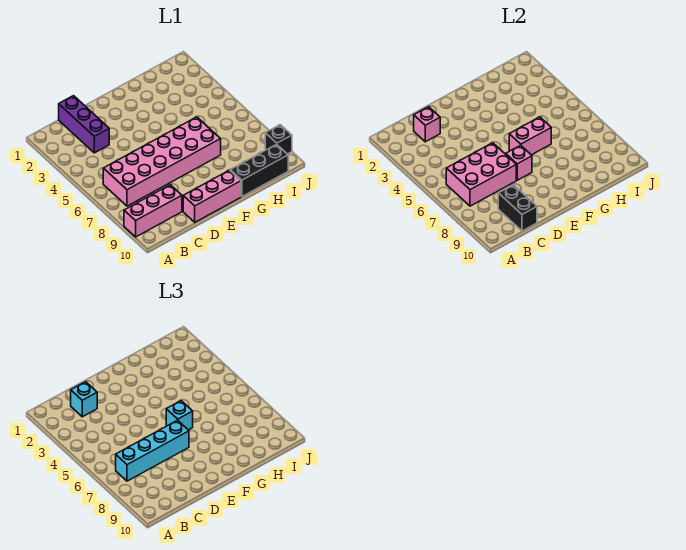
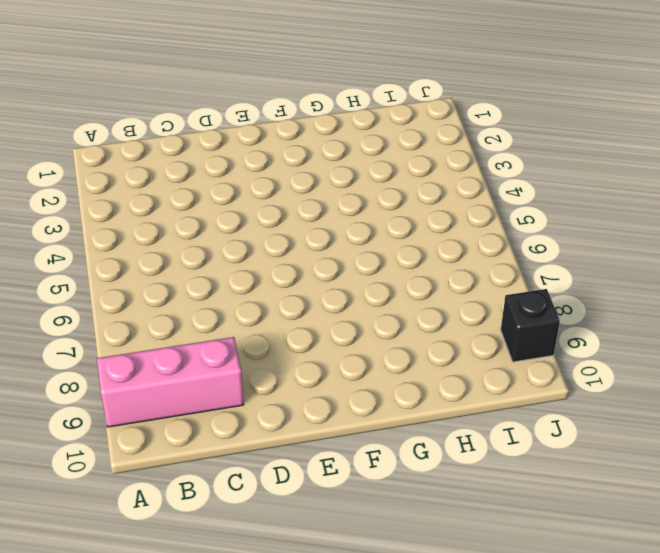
none -> pink brick B6:G7 level 1
none -> purple brick C1:C3 level 1
none -> pink brick D10:F10 level 1

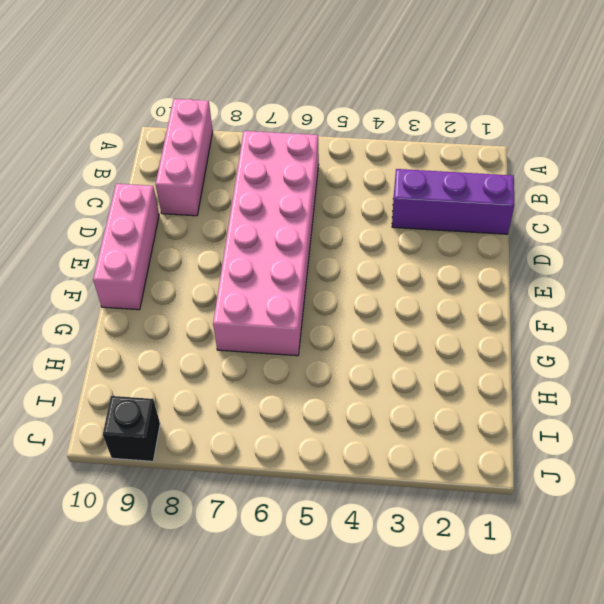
none -> black brick G10:I10 level 1
none -> pink brick B6:D7 level 2
none -> pink brick C2 level 2

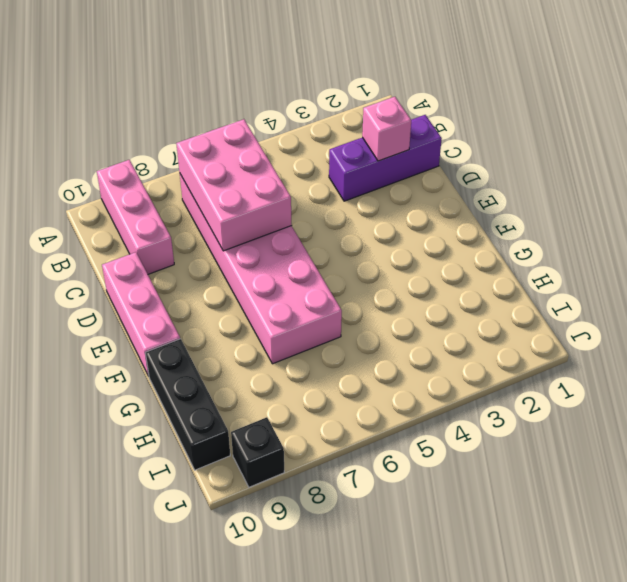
none -> black brick C9:C10 level 2
none -> pink brick E7 level 2
none -> pink brick F6:G6 level 2

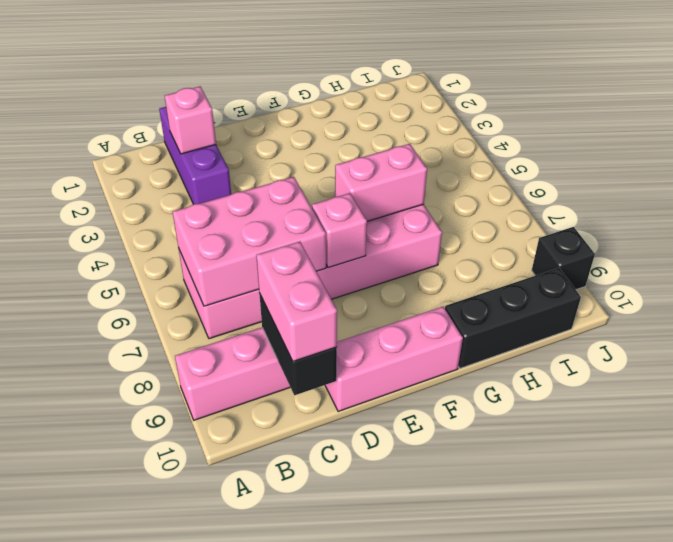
pink brick C9:C10 level 3 -> none
none -> cyan brick B7:E7 level 3
none -> cyan brick C2 level 3
none -> cyan brick F6 level 3

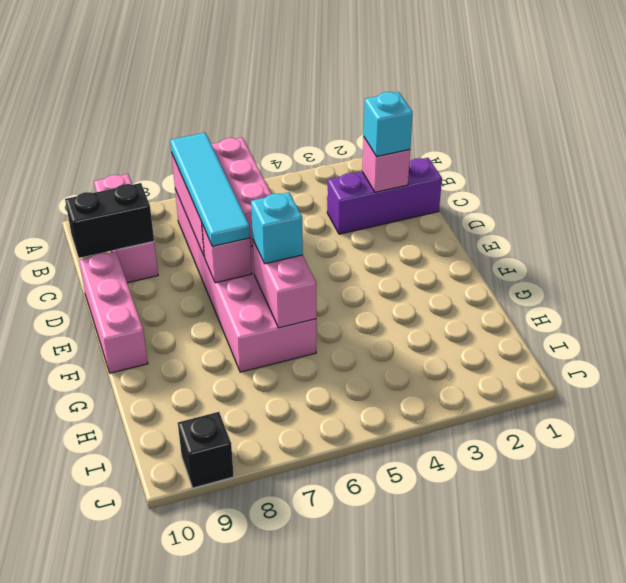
cyan tile B7:E7 level 3 -> cyan brick B7:E7 level 3
none -> black brick G10:I10 level 1

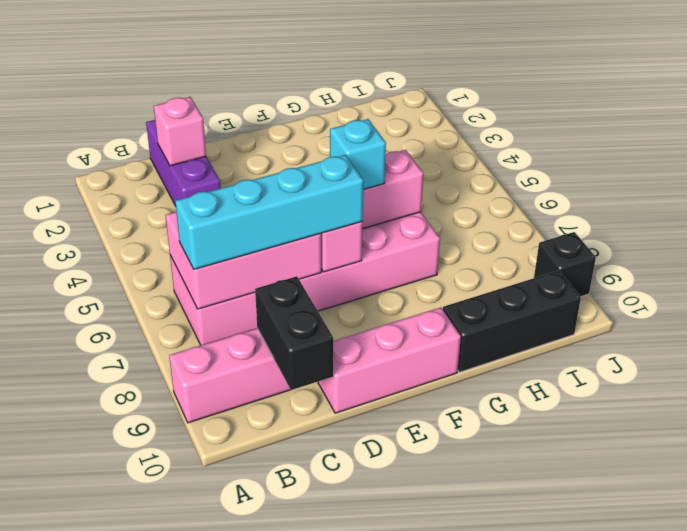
none -> cyan brick C2 level 3

